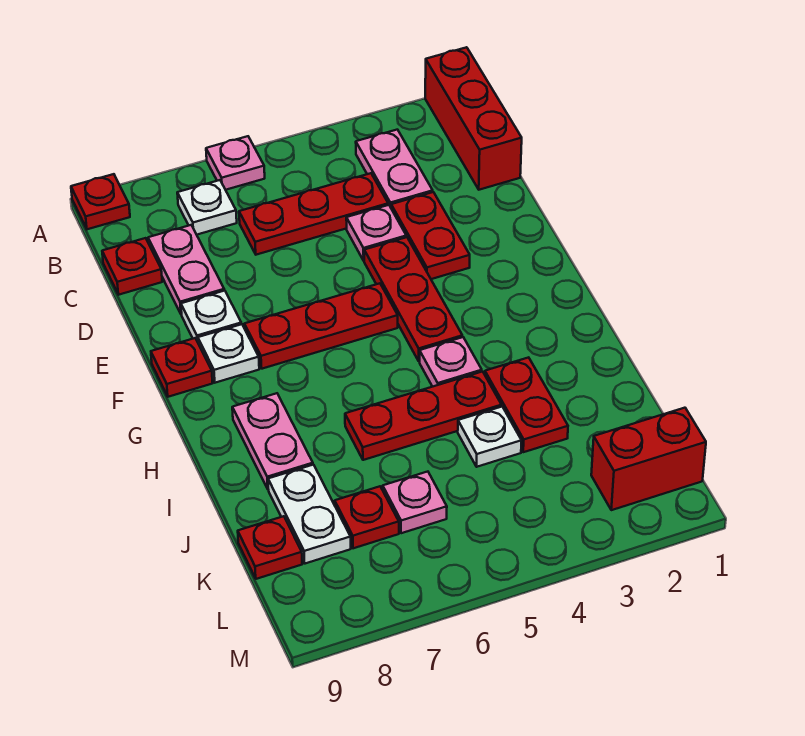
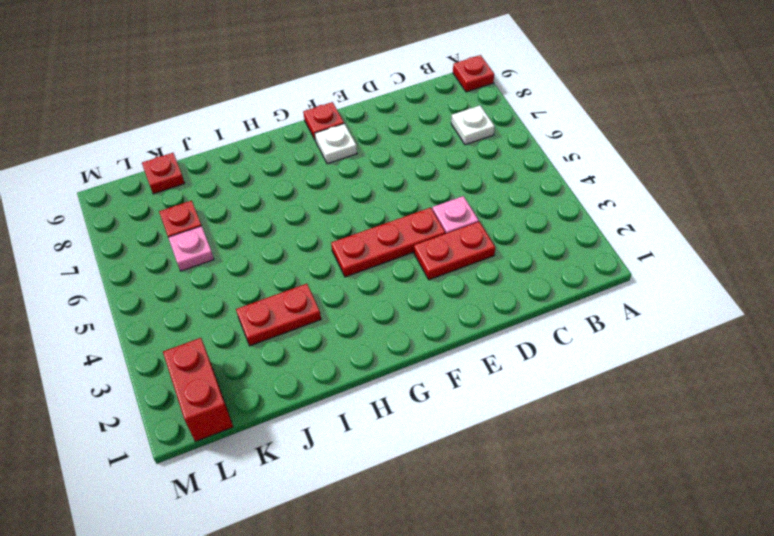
none -> red brick A1:C1 level 1
none -> pink plate A6 level 1
none -> pink plate B3:C3 level 1

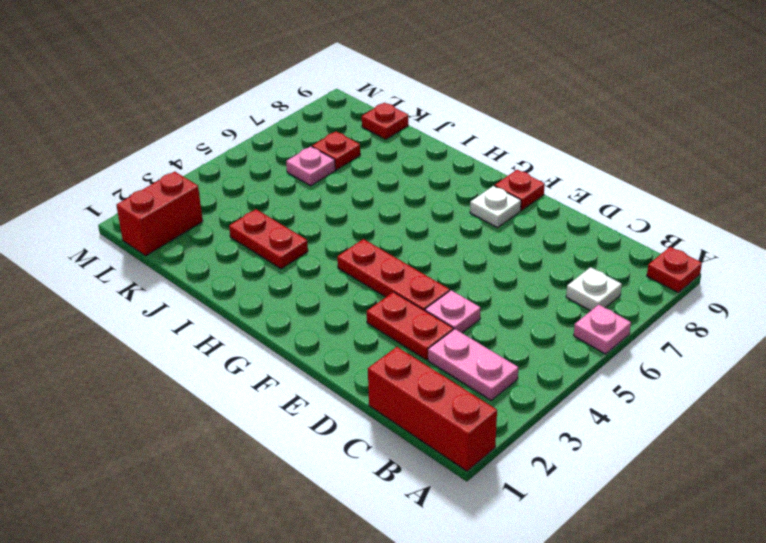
none -> red plate C4:C6 level 1
none -> pink plate C8:D8 level 1
none -> red plate C9 level 1

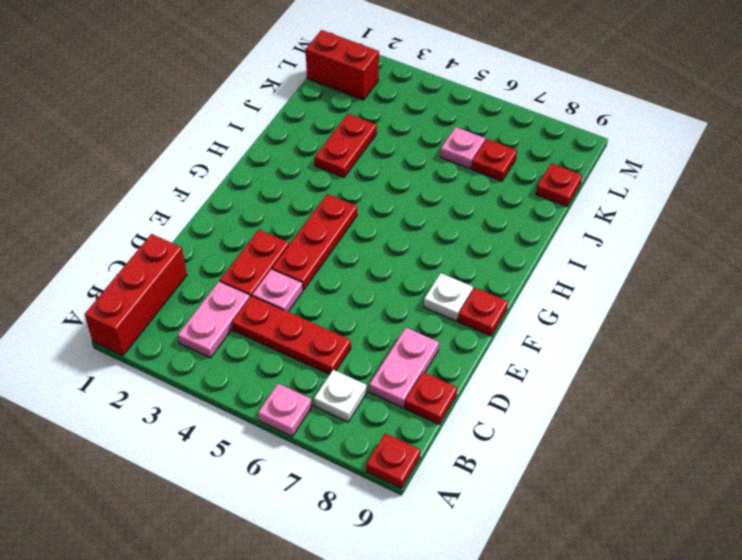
none -> white plate E8 level 1
none -> red plate F5:F7 level 1
none -> pink plate H4 level 1

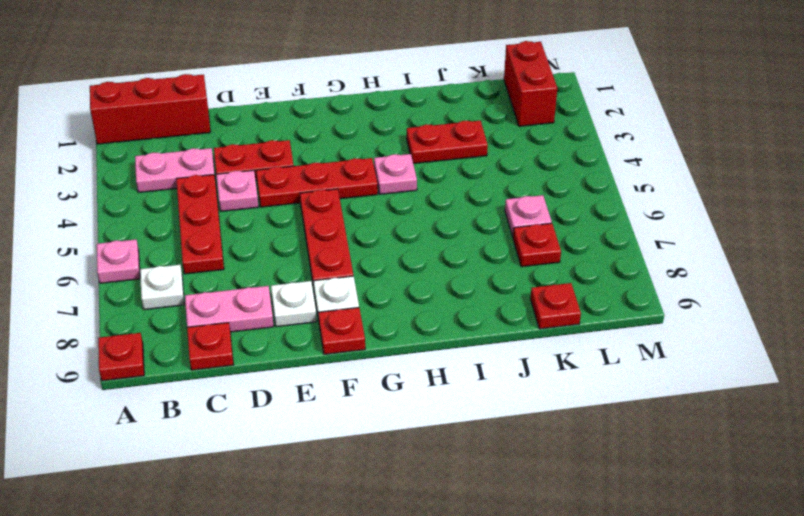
none -> pink plate H8:I8 level 1
none -> red plate I4:I6 level 1
none -> white plate J4 level 1

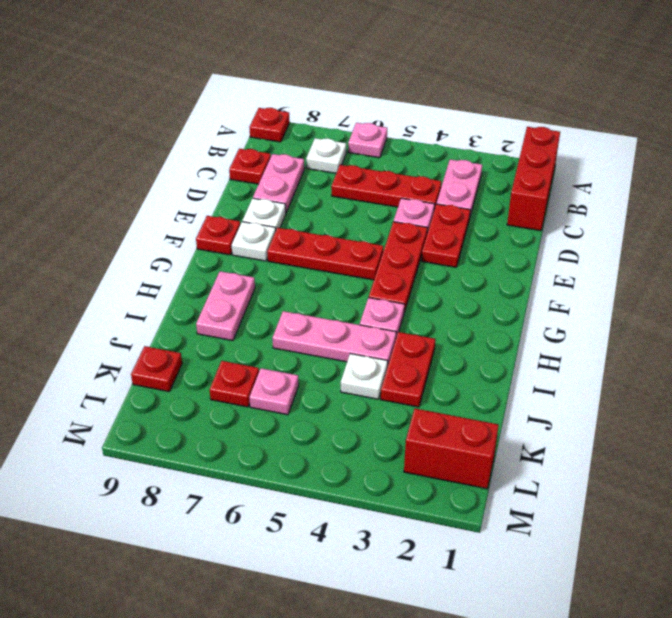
pink plate I4:I6 level 1 -> red plate I4:I6 level 1
none -> white plate J8:K8 level 1

